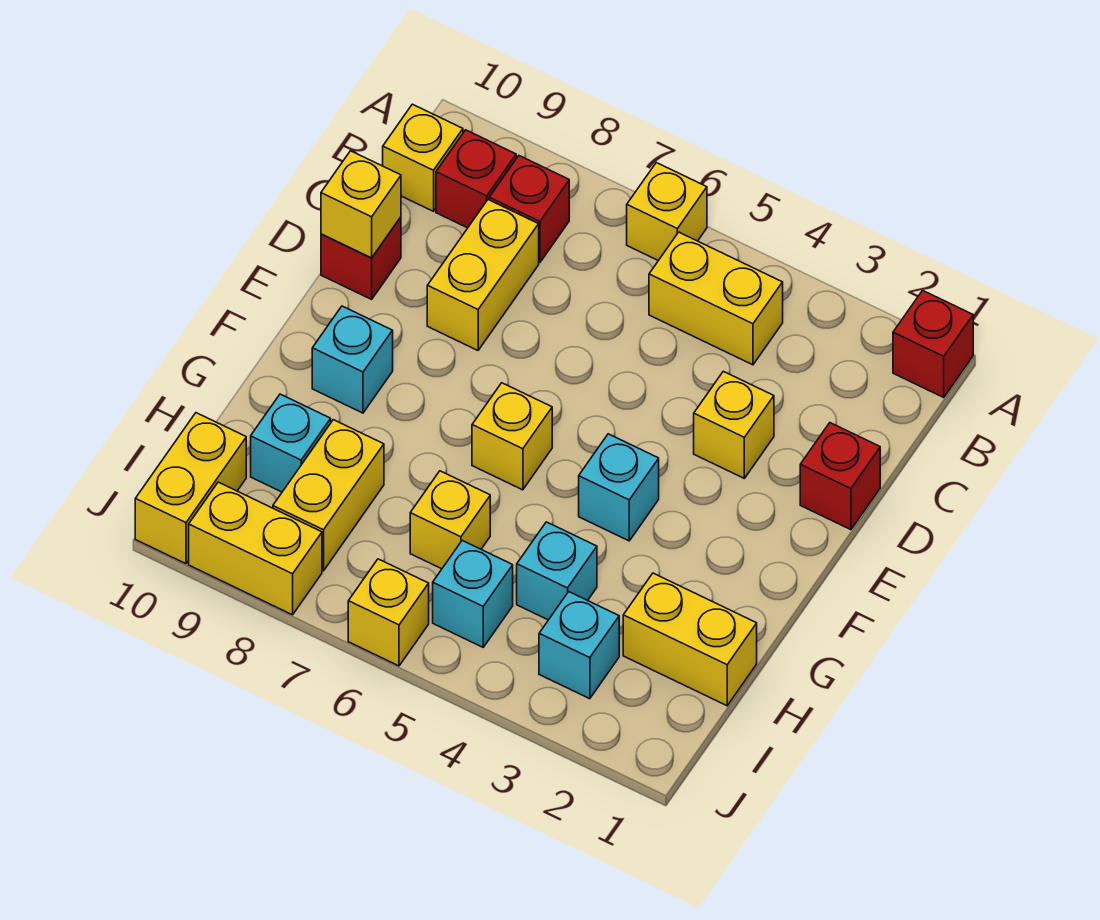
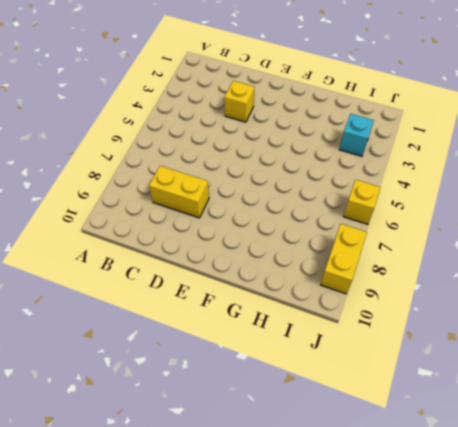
none -> red brick A1 level 1
none -> yellow brick A6 level 1
none -> yellow brick B4:B5 level 1

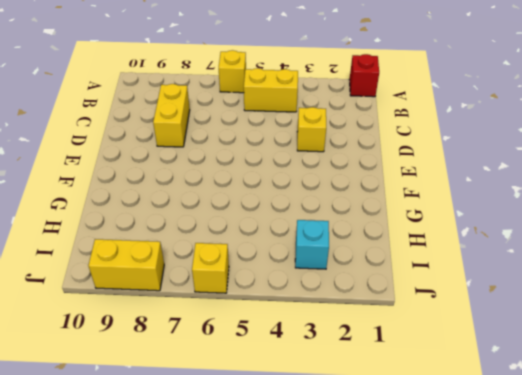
none -> red brick B8 level 1
none -> red brick B9 level 1
none -> yellow brick B10 level 1

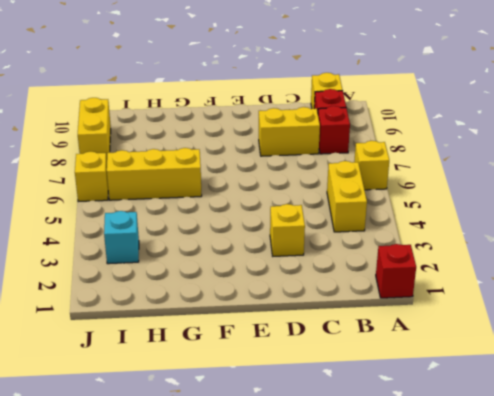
yellow brick G6:I6 level 1 -> yellow brick H6 level 1
none -> red brick D1 level 1
none -> red brick D10 level 1
none -> cyan brick F4 level 1

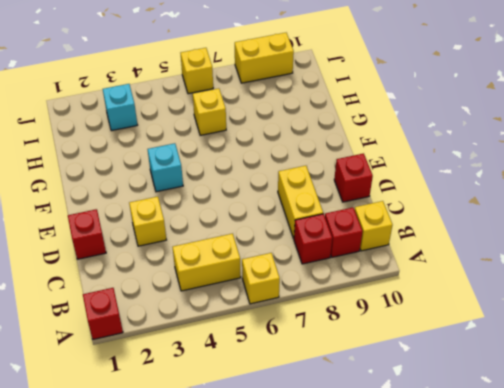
none -> yellow brick F6 level 1
none -> cyan brick F9 level 1
none -> yellow brick H1:H2 level 1

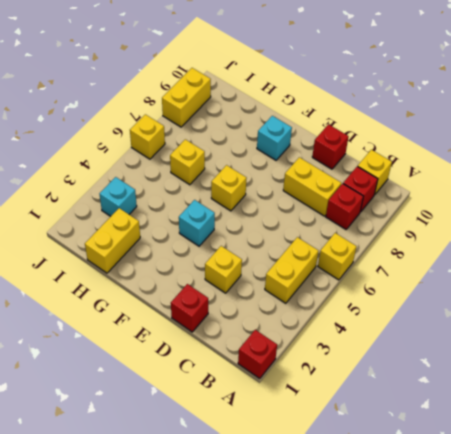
none -> cyan brick H4 level 1
none -> yellow brick H8:I8 level 1
none -> cyan brick H9 level 1

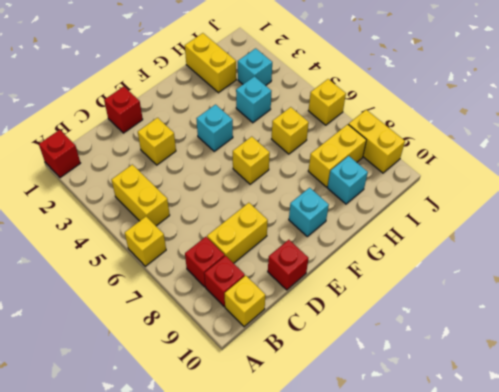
none -> cyan brick I5 level 1
none -> yellow brick I10:J10 level 1
none -> yellow brick D10 level 2

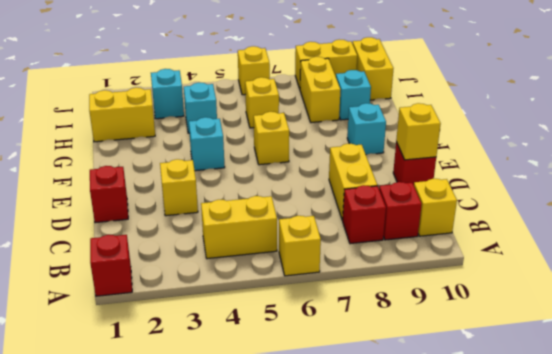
none -> cyan brick I5 level 1

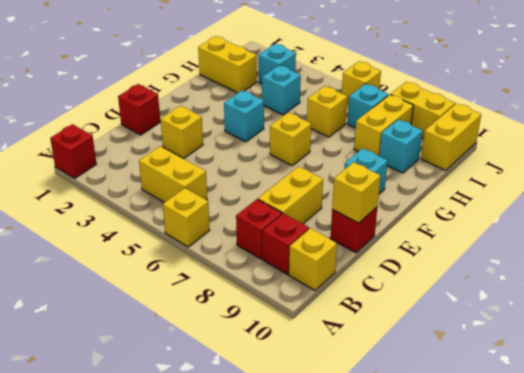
cyan brick I7 level 1 -> cyan brick I5 level 1

